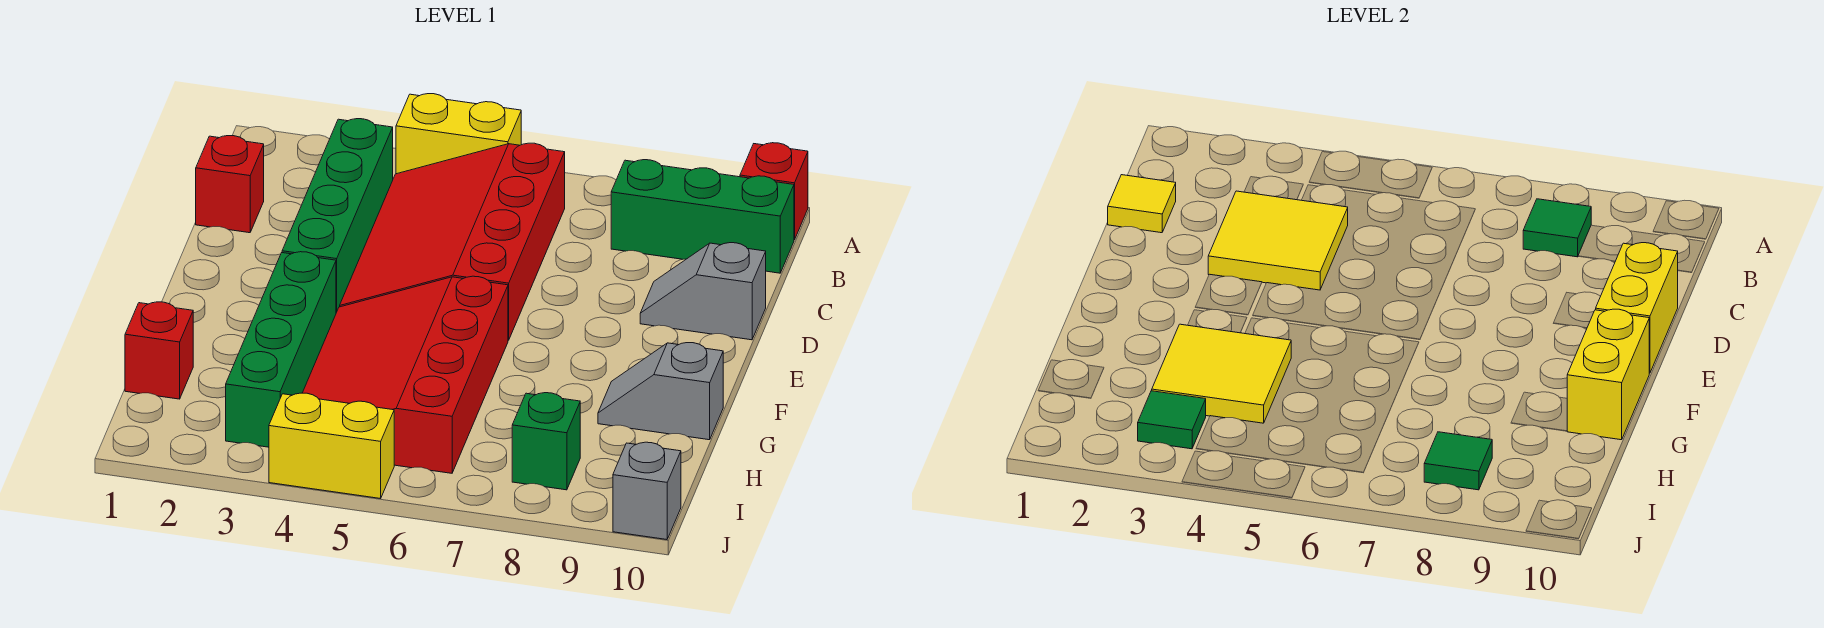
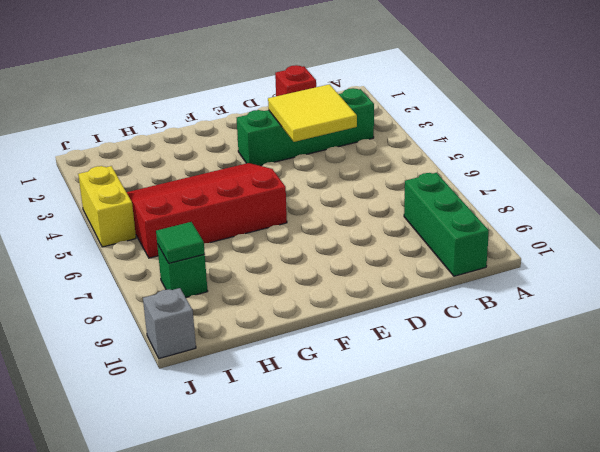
none -> yellow brick A4:A5 level 1
none -> red brick A10 level 1
none -> red slope B4:E6 level 1 top 6

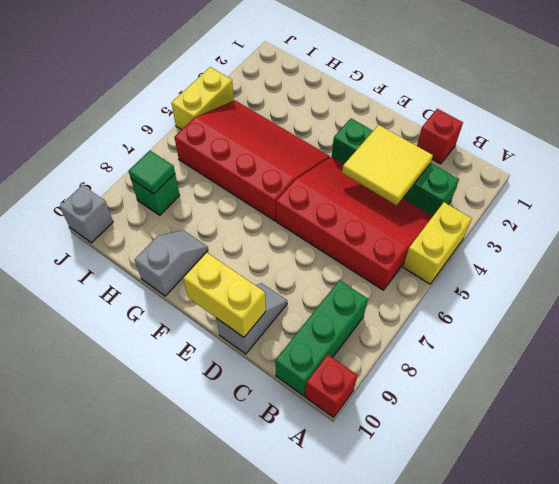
none -> green brick F3:I3 level 1
none -> red brick H1 level 1
none -> green tile B8 level 2

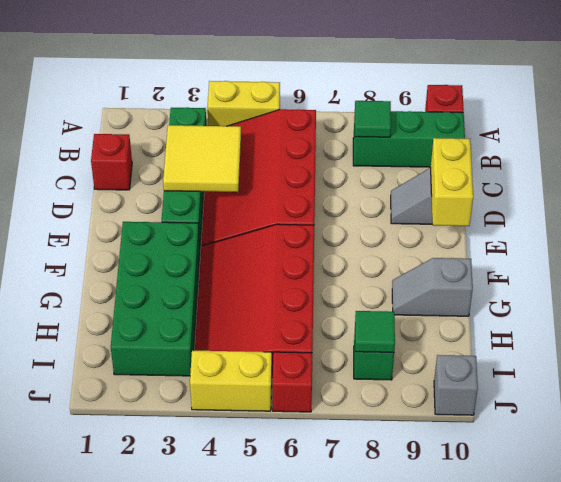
green brick F2:I3 level 1 -> green brick F3:I3 level 1
red brick J6 level 1 -> red brick H1 level 1
none -> yellow tile C1 level 2
none -> yellow brick F10:G10 level 2
none -> yellow tile G3:H4 level 2

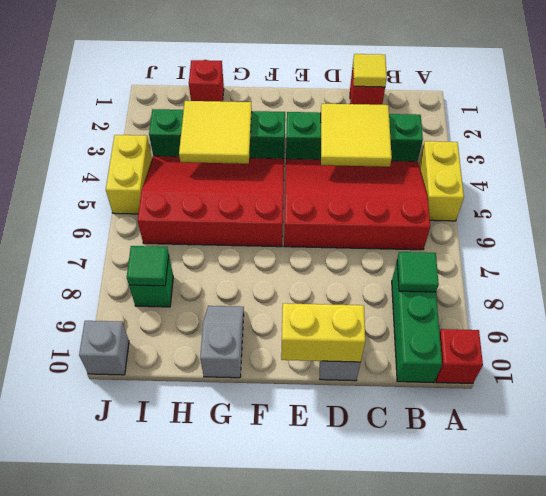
none -> yellow brick F10:G10 level 2
none -> green tile I3 level 2

